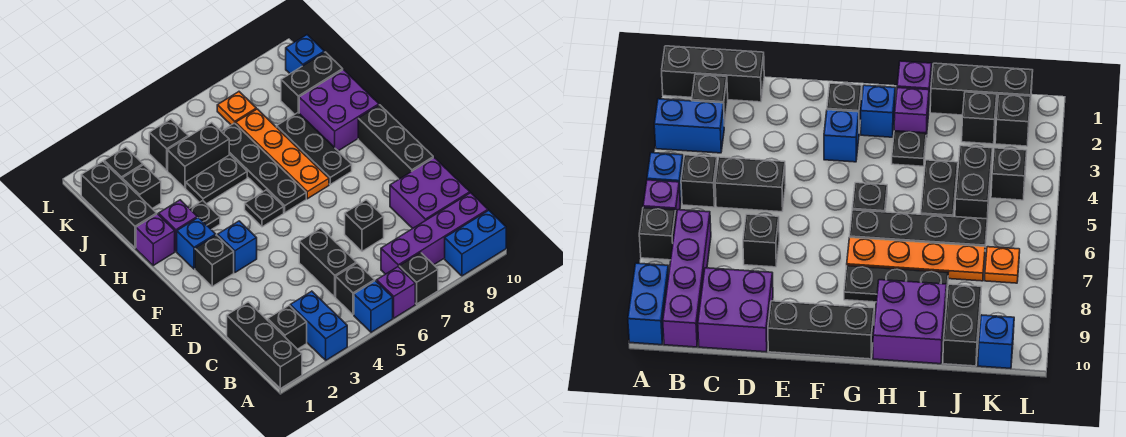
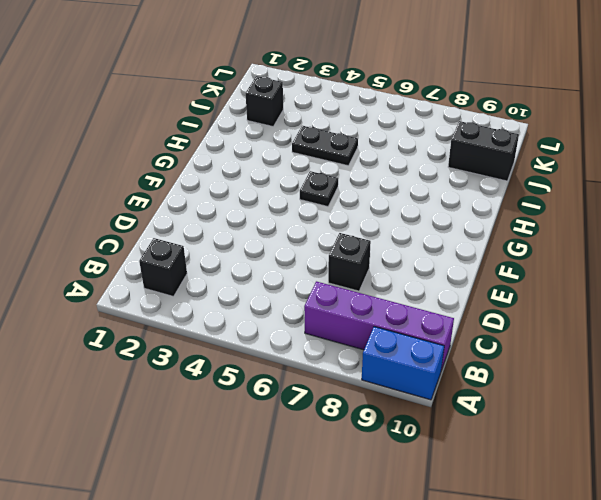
none -> black brick A1:C1 level 1
none -> blue brick A3:B3 level 1
none -> blue brick A5 level 1
none -> purple brick A6 level 1

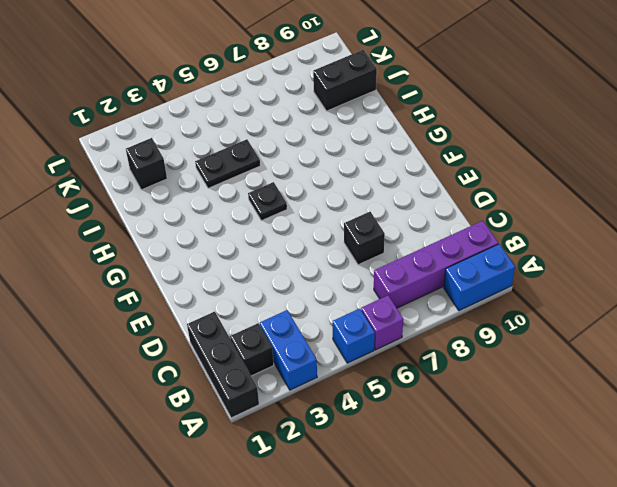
none -> black brick A7 level 1
none -> black brick B5 level 1
none -> black brick C5:D5 level 1
none -> purple brick C9:D10 level 1

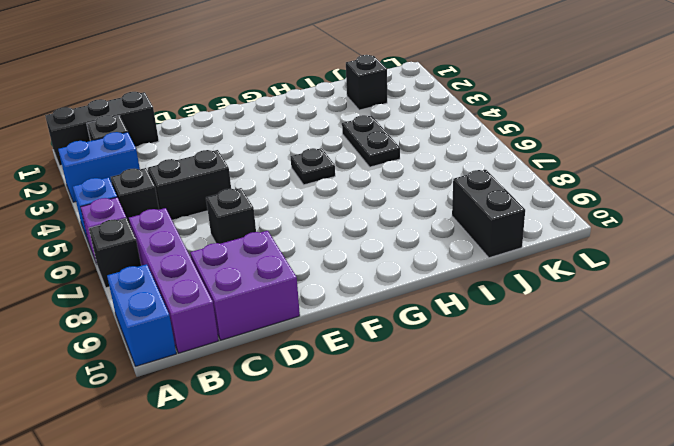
none -> black brick E10:G10 level 1
none -> black brick F2 level 1
none -> blue brick F3 level 1
none -> blue brick G2 level 1

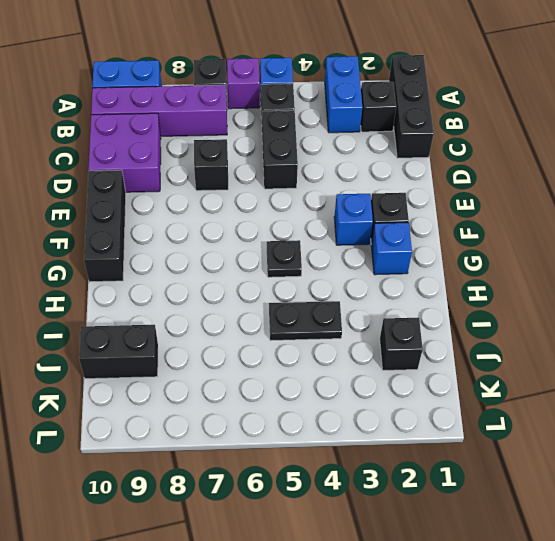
none -> black plate G6:J6 level 1
none -> orange plate G7:J7 level 1
none -> black plate G8:I8 level 1
none -> purple brick H1 level 1

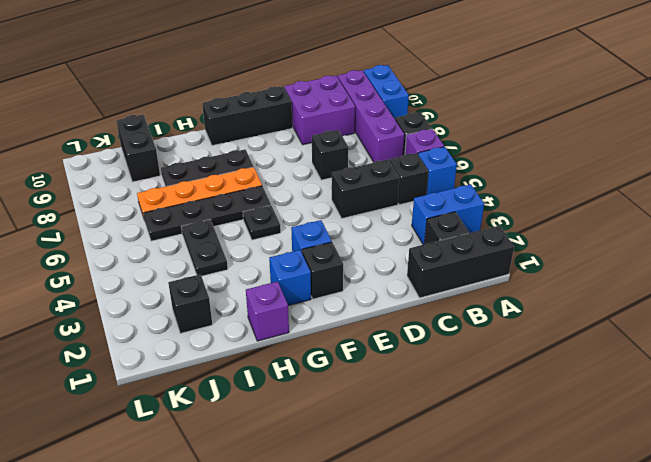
none -> purple brick H2 level 1
none -> black plate H3 level 1
none -> purple brick H9:I10 level 1
none -> black brick I1:K1 level 1

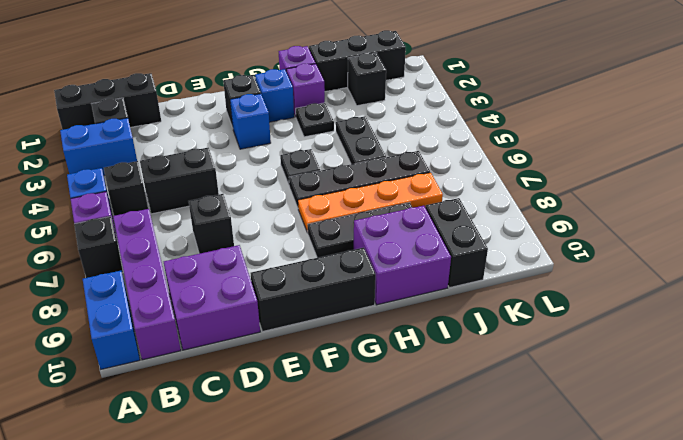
none -> black brick J4:J5 level 1
none -> black brick K2 level 1
none -> black brick K4 level 1
none -> orange plate K7 level 1

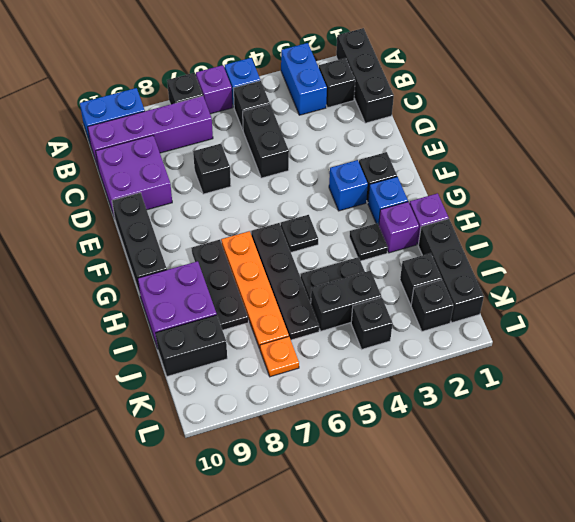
none -> blue brick K10 level 1

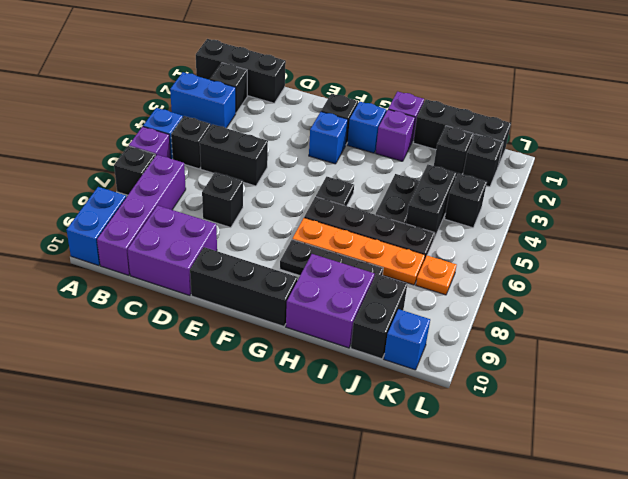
none -> black plate H3 level 1

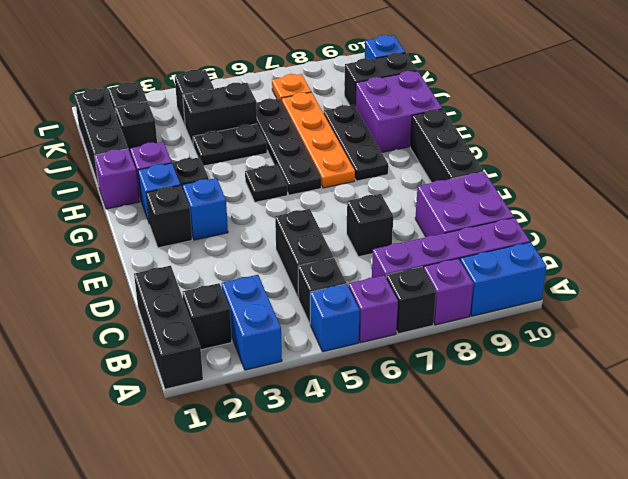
purple brick A8 level 1 -> none

